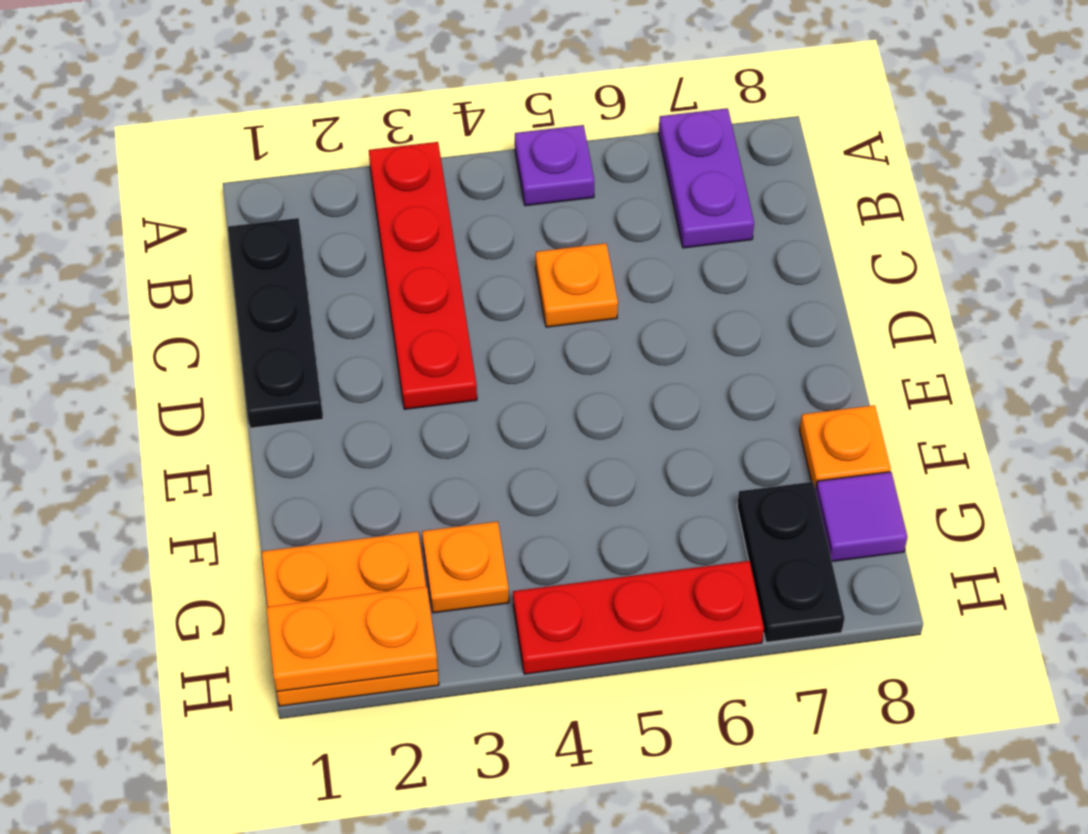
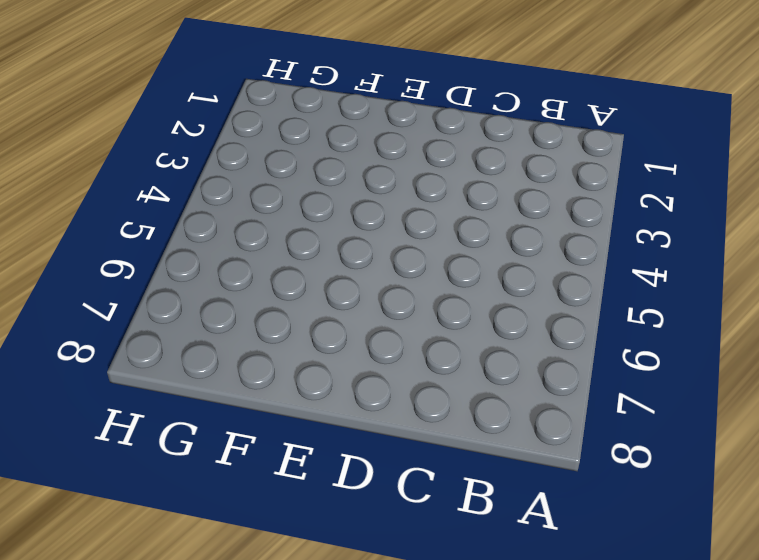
none -> red plate A3:D3 level 1
none -> purple plate A5 level 1
none -> purple plate A7:B7 level 1

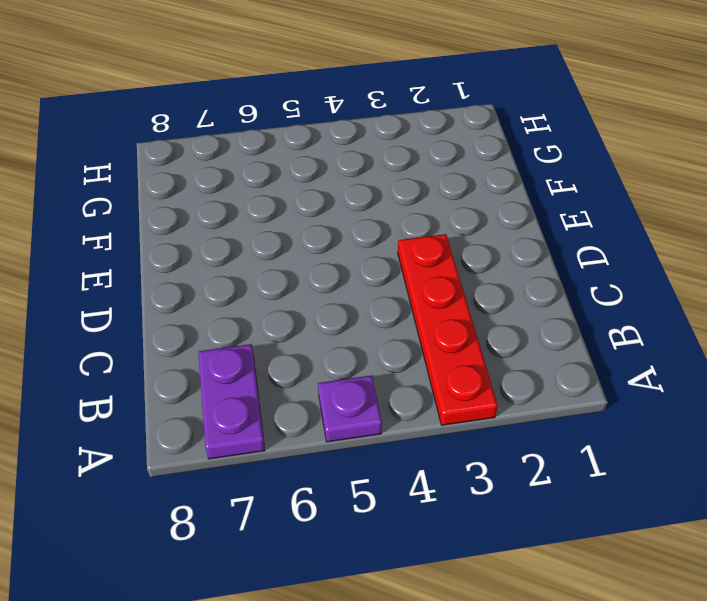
none -> black plate B1:D1 level 1
none -> orange plate C5 level 1
none -> orange plate F8 level 1

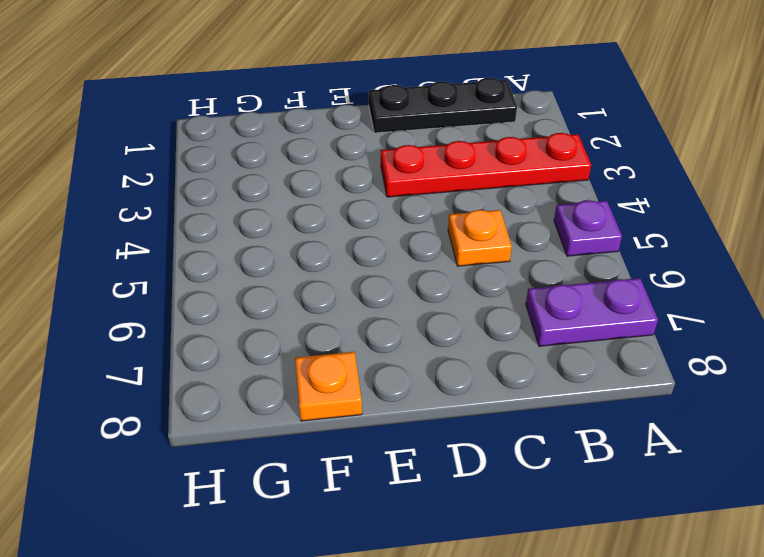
none -> orange plate G1:H2 level 1
none -> orange plate G3 level 1
none -> black plate G7:H7 level 1

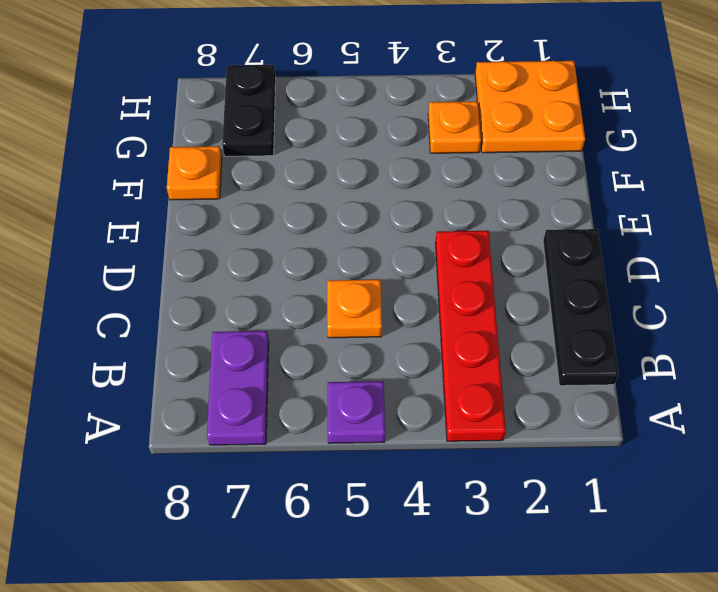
none -> purple tile G8 level 1
none -> red plate H4:H6 level 1
none -> orange plate H1:H2 level 2

